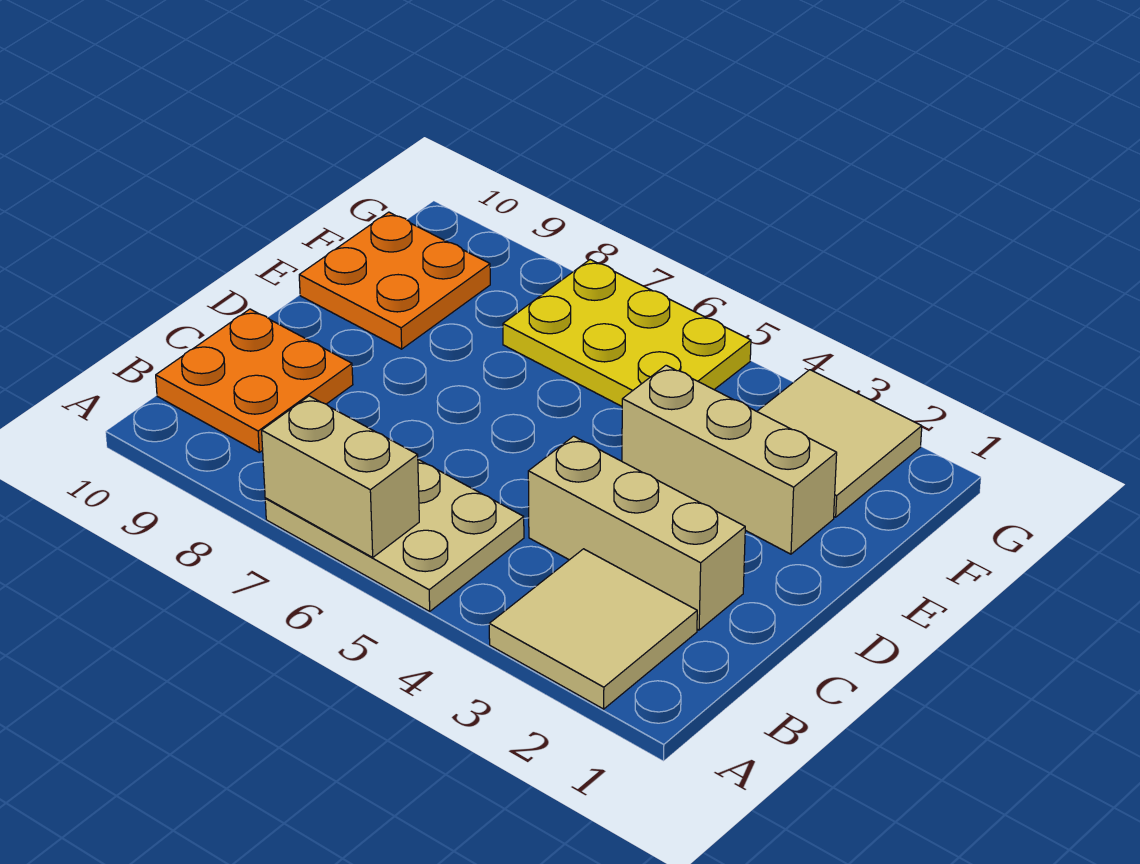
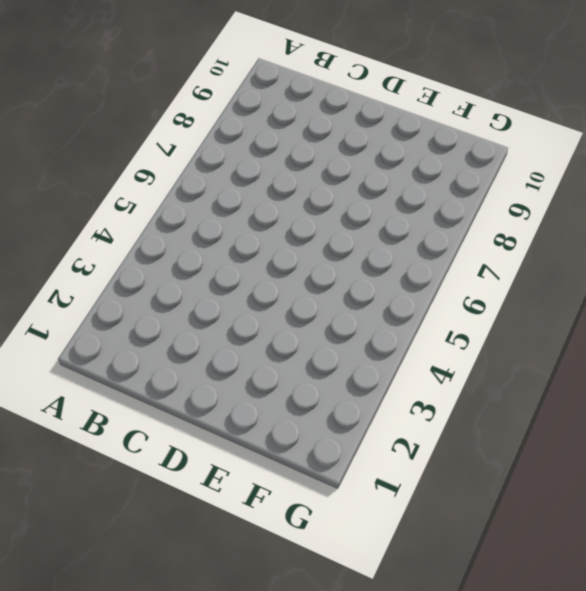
none -> tan tile A2:B3 level 1
none -> tan plate A5:B7 level 1

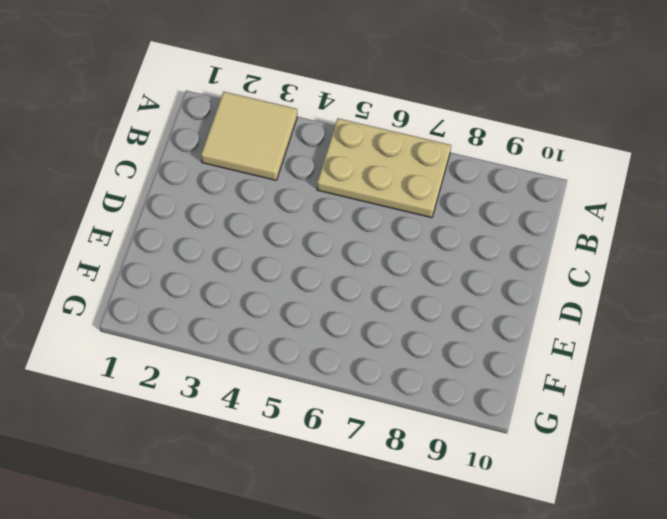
none -> orange plate B9:C10 level 1
none -> tan brick C2:C4 level 1

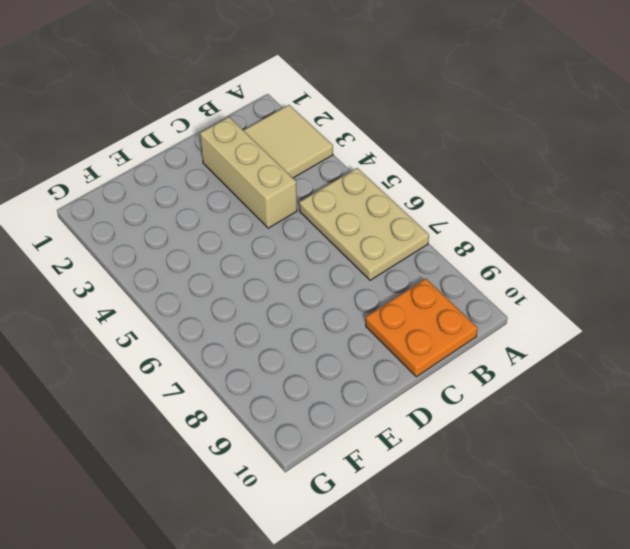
none -> tan brick E2:E4 level 1
none -> orange plate E9:F10 level 1

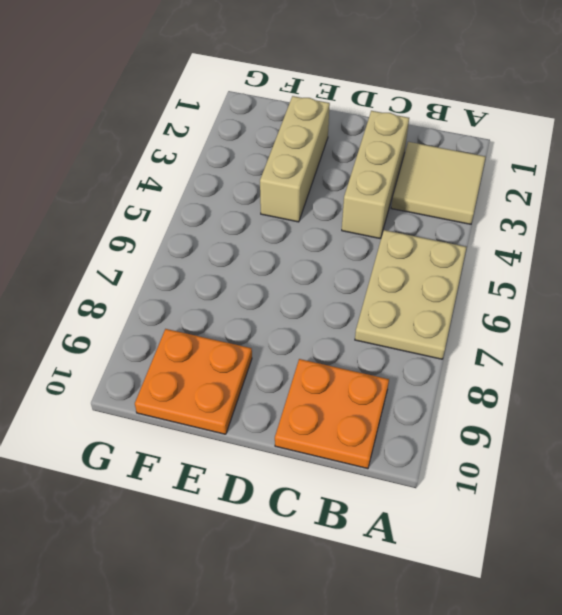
none -> tan tile F2:G3 level 1
none -> yellow plate F5:G7 level 1

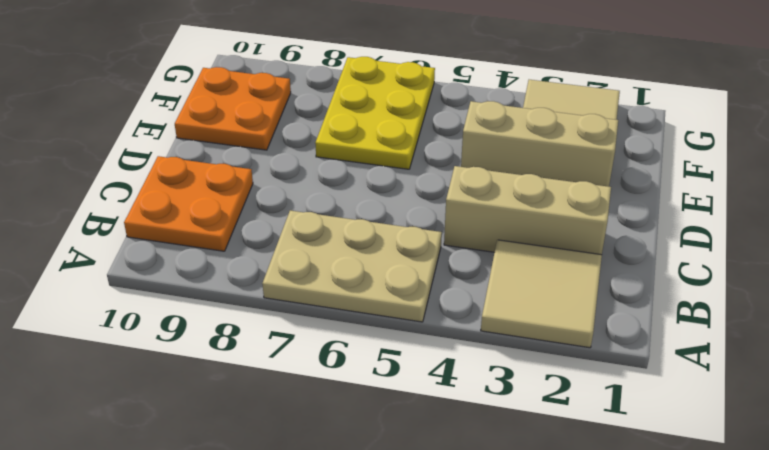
yellow plate E6:G7 level 1 -> yellow plate F5:G7 level 1
none -> tan brick A6:A7 level 2

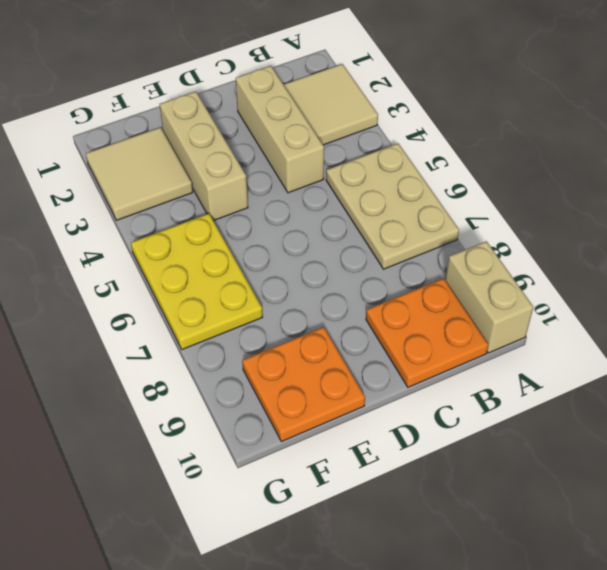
tan brick A9:A10 level 1 -> tan brick A6:A7 level 2

